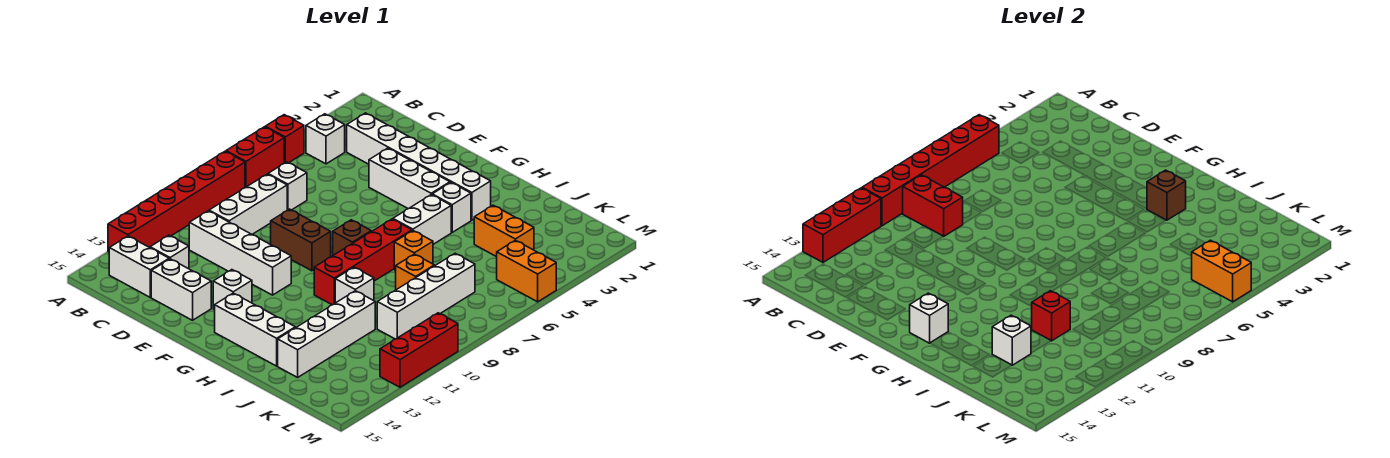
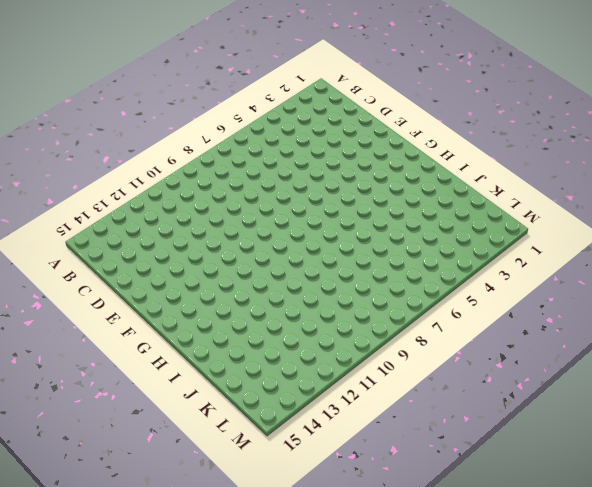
none -> red brick A5 level 1
none -> red brick A6:A7 level 1
none -> red brick A8:A13 level 1
none -> white brick B4 level 1

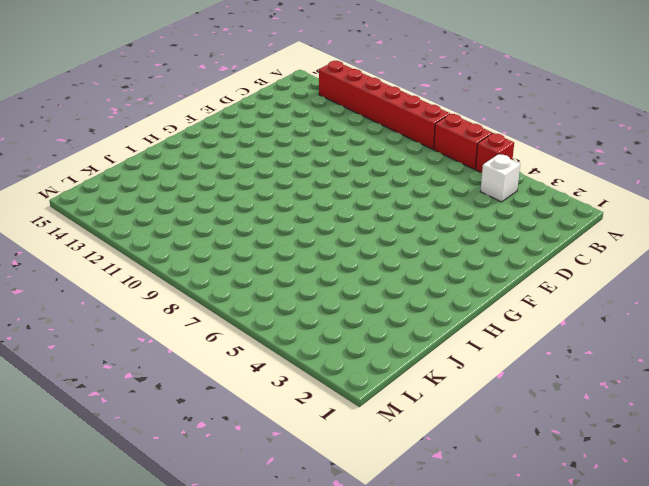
none -> white brick B14:C14 level 1
none -> white brick C3:H3 level 1
none -> white brick C7 level 1
none -> white brick C8:C10 level 1

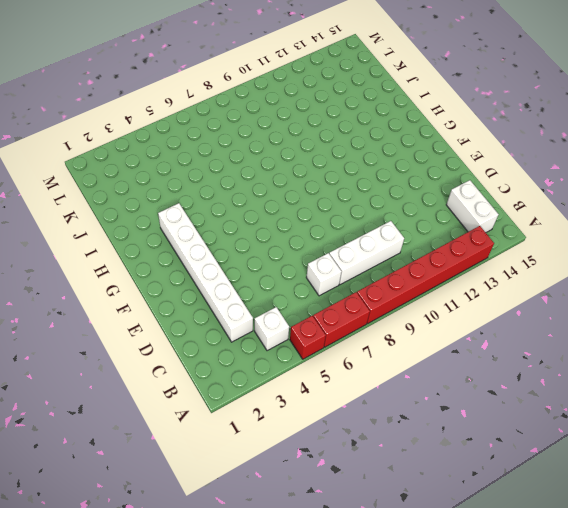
none -> white brick C11:F11 level 1
none -> white brick C13 level 1
none -> white brick D14:E14 level 1
none -> white brick E4:G4 level 1

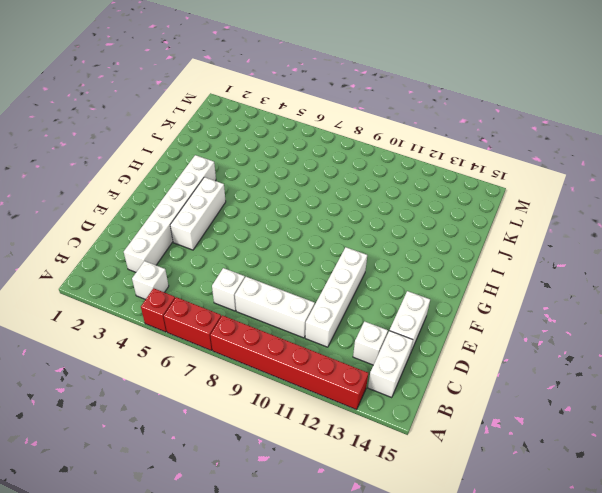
none -> brown brick E9:F9 level 1
none -> white brick F13 level 1
none -> brown brick G8 level 1
none -> white brick G14:I14 level 1

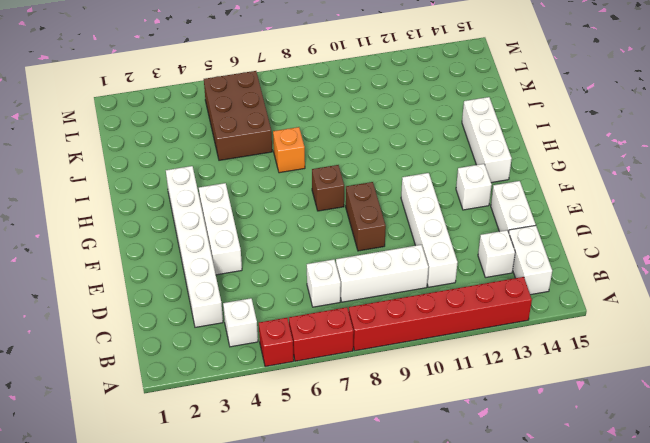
brown brick J5:L6 level 1 -> orange brick L5:M5 level 1
none -> white brick H4 level 1
none -> white brick H5:H6 level 1
none -> red brick H7:H10 level 1
none -> white brick I10 level 1

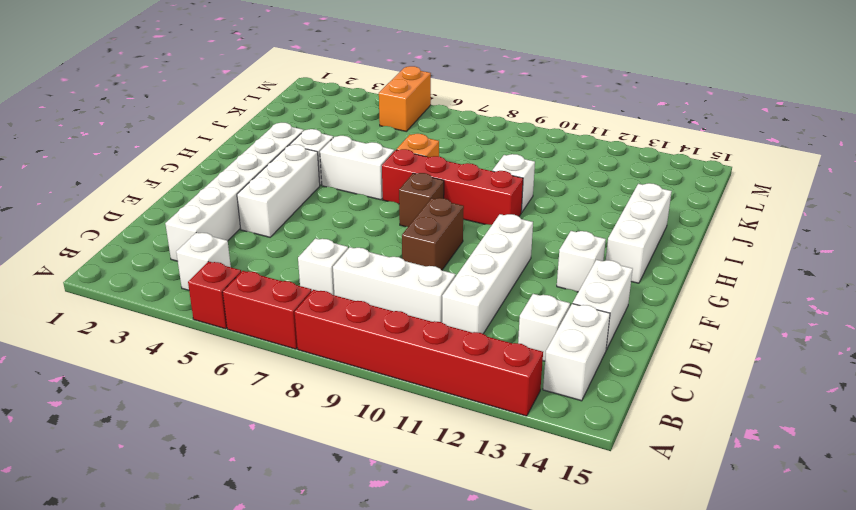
none -> orange brick J4:K4 level 1
none -> orange brick J8 level 1
none -> white brick J11:J14 level 1
none -> white brick K7:K10 level 1

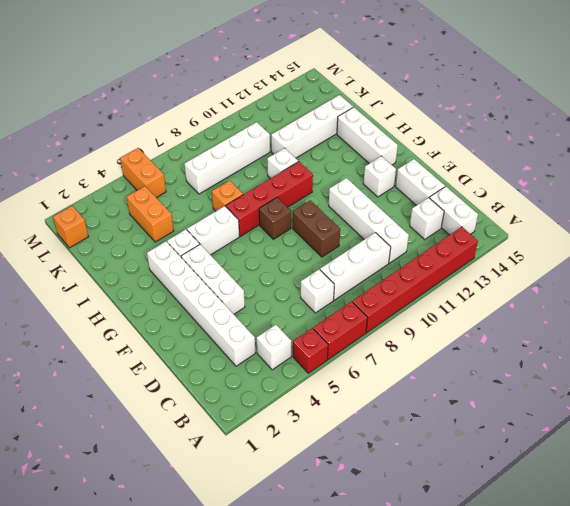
orange brick L1 level 1 -> orange brick J8 level 1
none -> red brick M10:M12 level 1
none -> red brick A5:A10 level 2
none -> red brick A11:A13 level 2
none -> red brick B9:C9 level 2

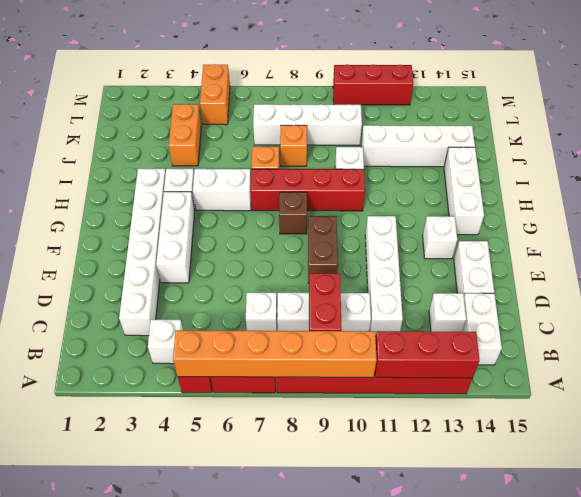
orange brick A5:A10 level 2 -> red brick A5:A10 level 2
none -> white brick G14 level 2
none -> brown brick H3 level 2
none -> red brick J11 level 2
none -> white brick J13 level 2

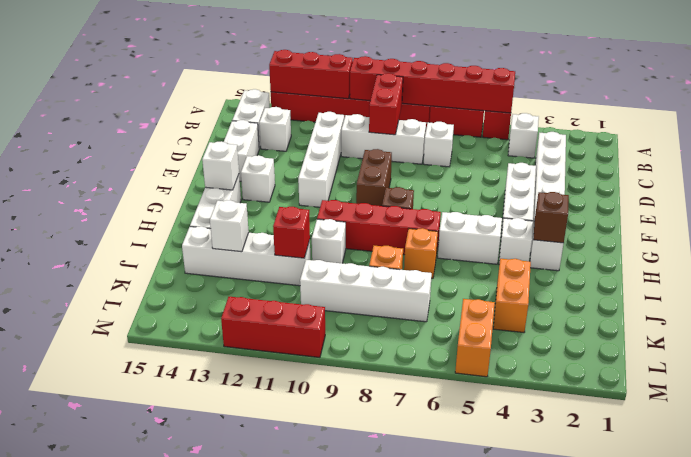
none -> orange brick L5:M5 level 2

